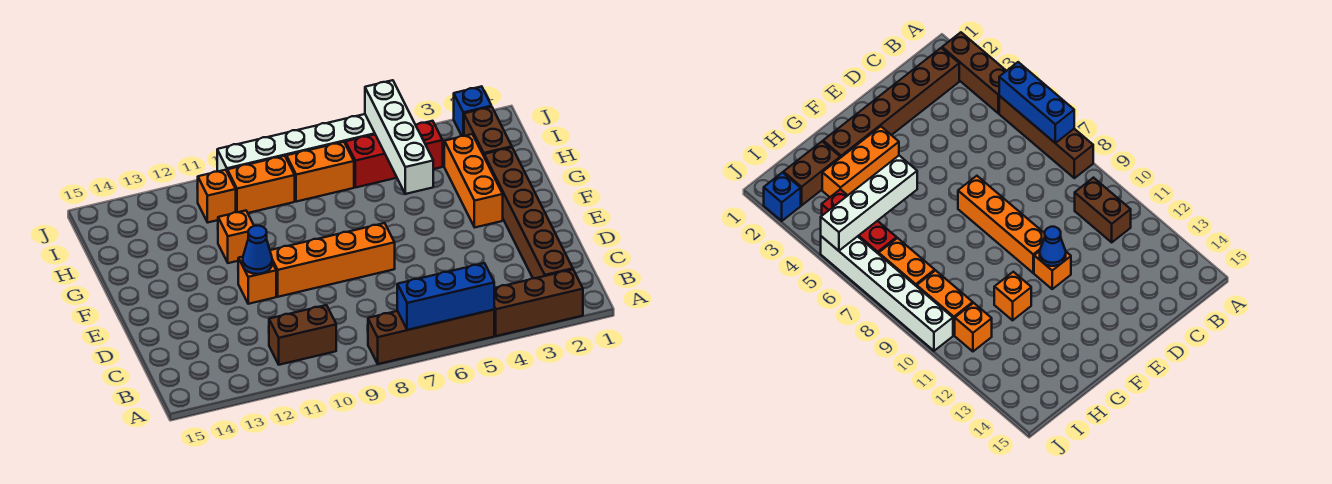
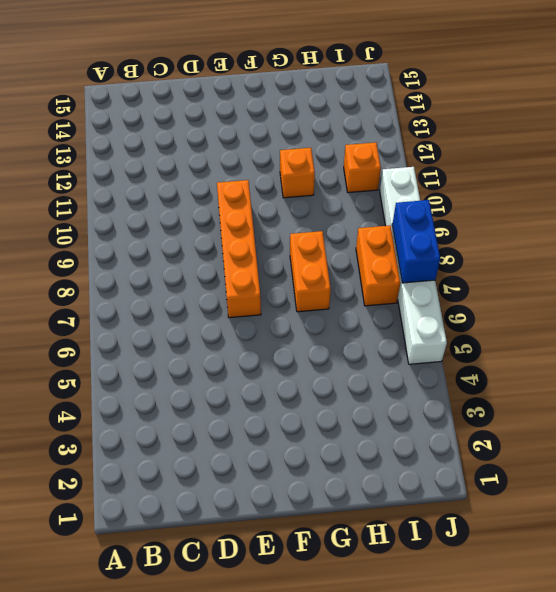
orange brick G7:G8 level 1 -> orange brick I9:I10 level 1
blue brick J7:J8 level 2 -> none
none -> brown brick A2:A4 level 1
none -> brown brick A5:A8 level 1
none -> brown brick B2:G2 level 1

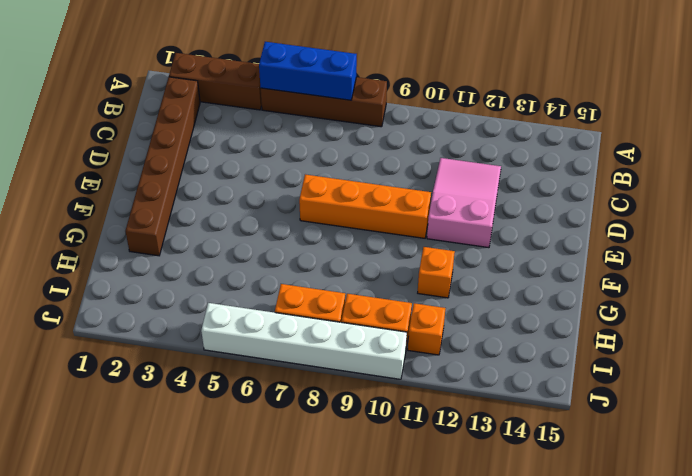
pink slope C11:E12 level 1 top E -> orange brick E11 level 1
none -> brown brick B10:B11 level 1
none -> orange brick F3:H3 level 1
none -> brown brick H2:I2 level 1

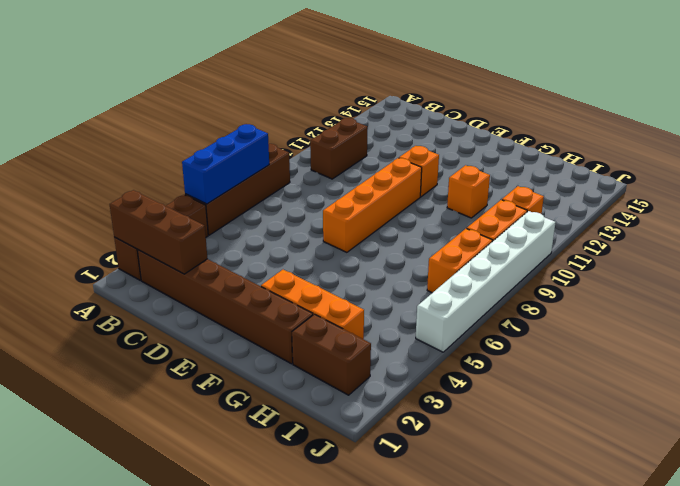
brown brick A2:C2 level 2 -> none
none -> red brick I4:I6 level 1
none -> blue brick J2 level 1
none -> blue cone E11 level 2

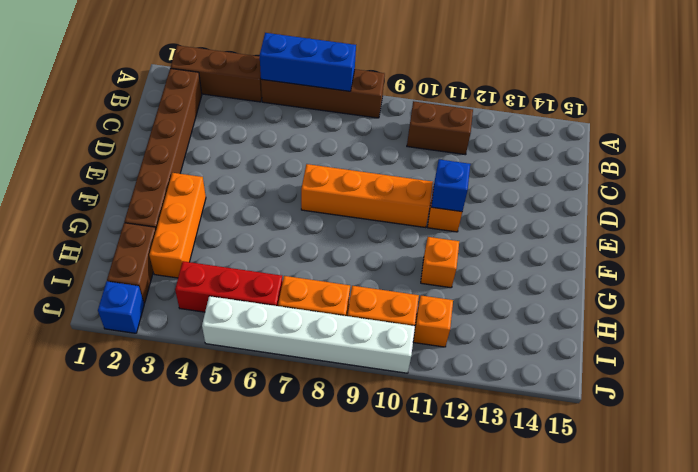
blue brick E11 level 2 -> blue cone E11 level 2
none -> white brick G5:J5 level 2

